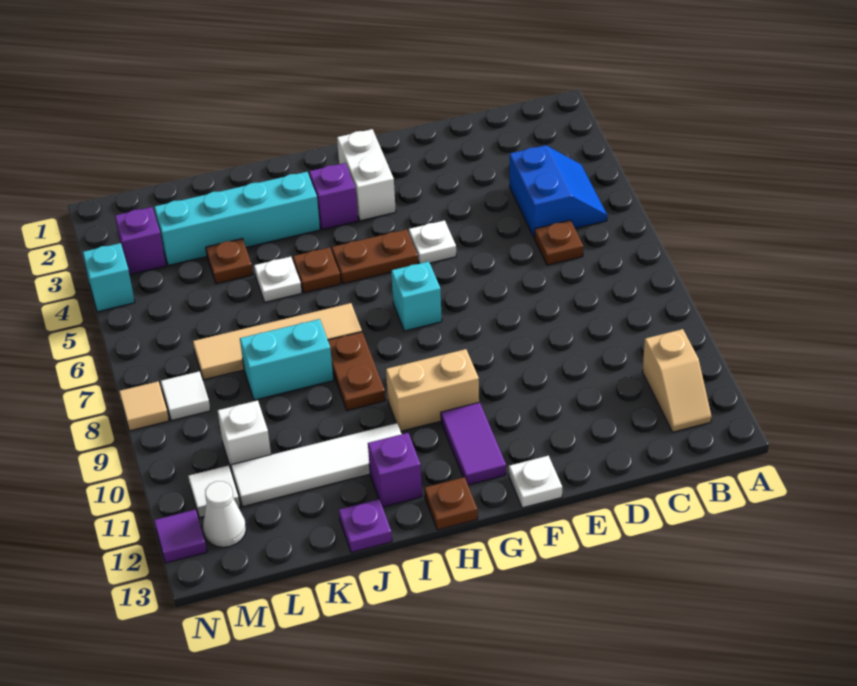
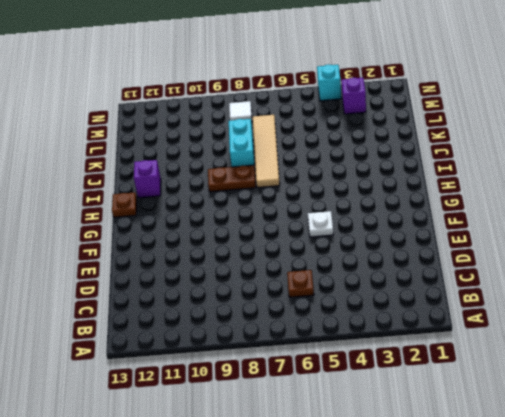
none -> blue slope B4:C5 level 1 top C
none -> tan slope B11:B12 level 1 top 11
none -> white plate F13 level 1
none -> white brick G2:G3 level 1

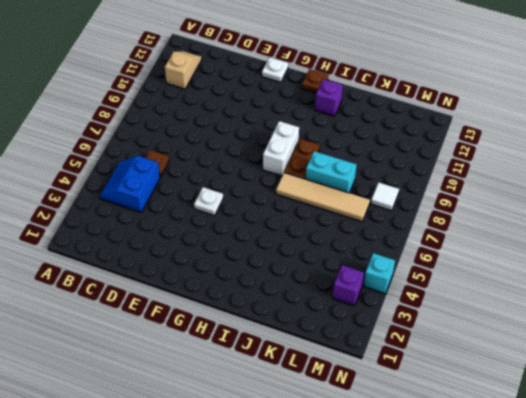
white brick H8:H9 level 1 -> white brick G2:G3 level 1
none -> brown plate G5:H5 level 1
none -> cyan brick G7 level 1
none -> tan brick G10:H10 level 1
none -> purple tile G11:G12 level 1

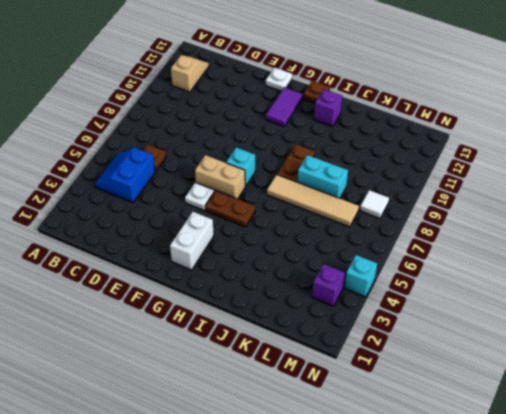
tan brick F6:G6 level 1 -> tan brick G10:H10 level 1
none -> purple brick H3 level 1
none -> cyan brick I3:L3 level 1
none -> brown plate I5 level 1
none -> white tile I11:L11 level 1

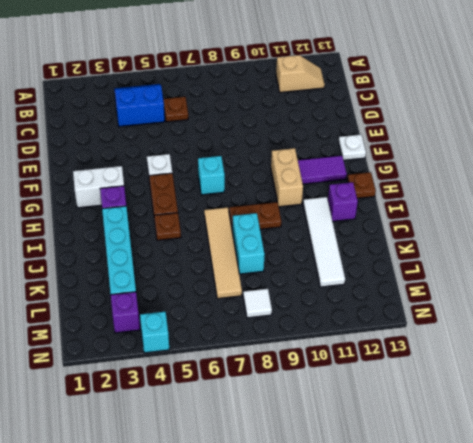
none -> white plate J5 level 1
none -> purple plate J13 level 1
none -> brown plate K4 level 1
none -> white brick L10 level 1

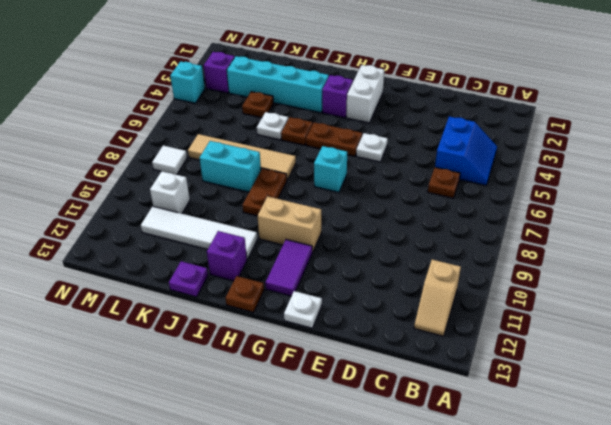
none -> white tile M11 level 1
none -> white cone M12 level 1
none -> tan tile N8 level 1
none -> purple tile N12 level 1

